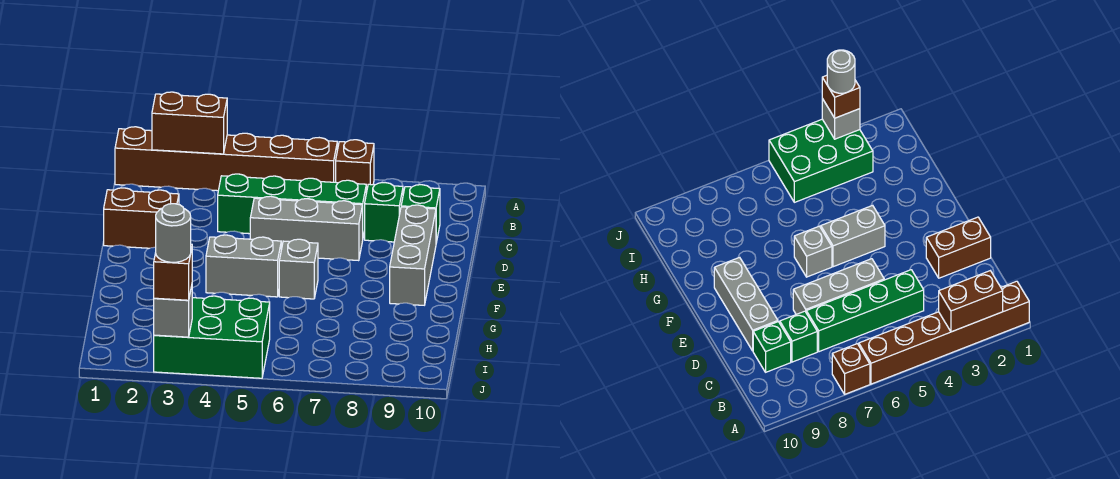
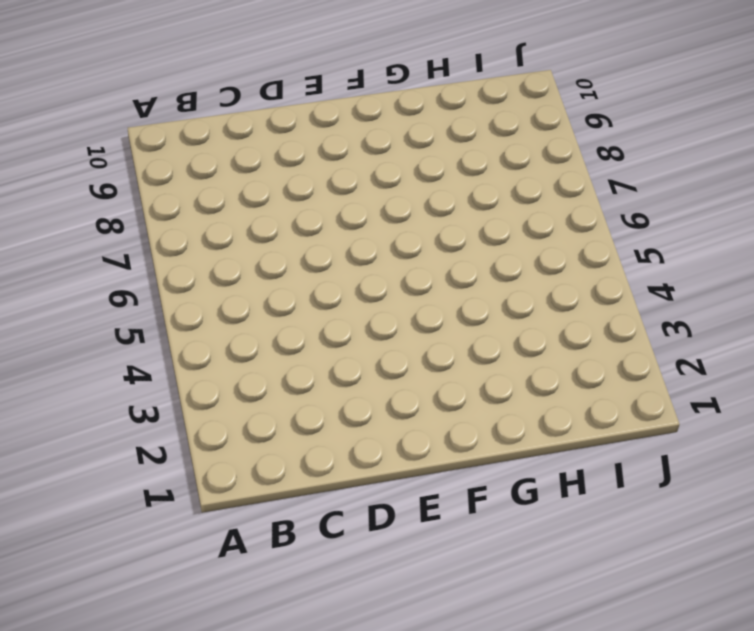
none -> brown brick A1:A6 level 1
none -> brown brick A7 level 1
none -> green brick C4:C7 level 1

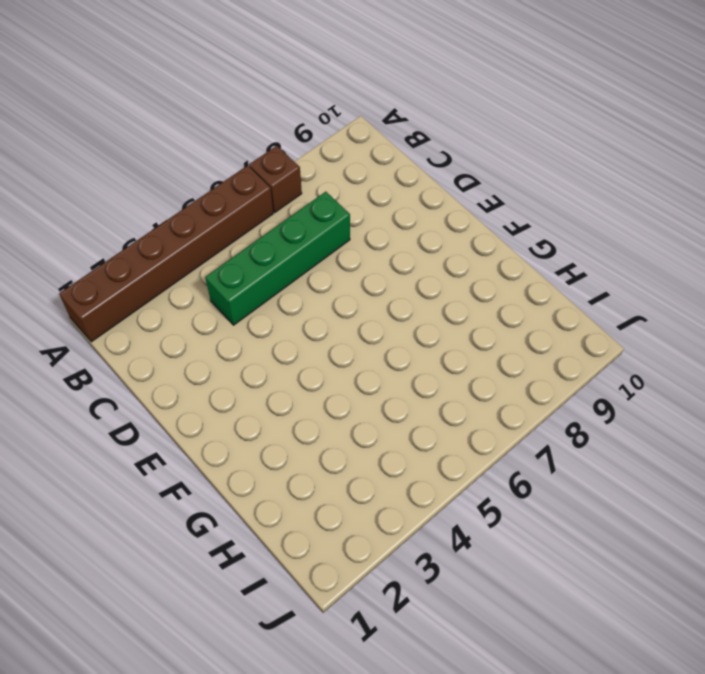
none -> green brick C8 level 1
none -> green brick C9 level 1
none -> brown brick D1:D2 level 1

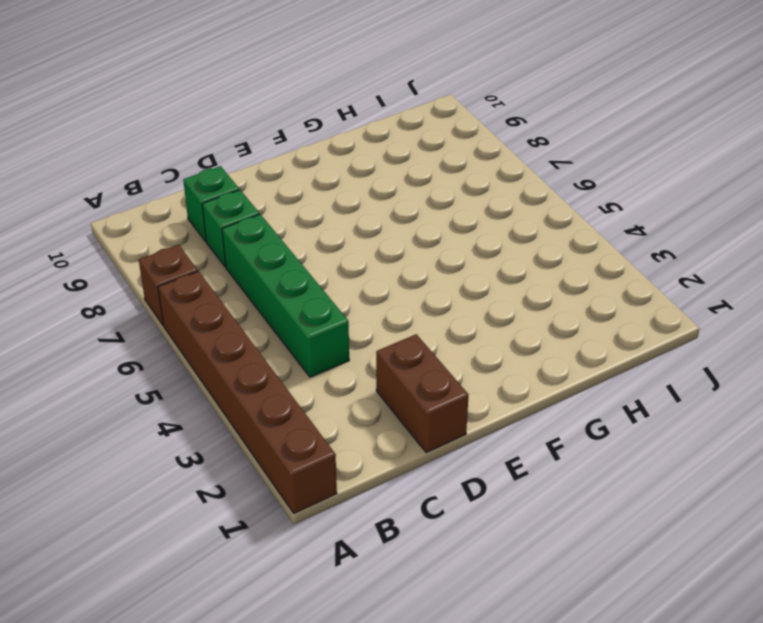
none -> grey brick D5:D7 level 1
none -> grey brick D9:F9 level 1
none -> grey brick F4:F5 level 1

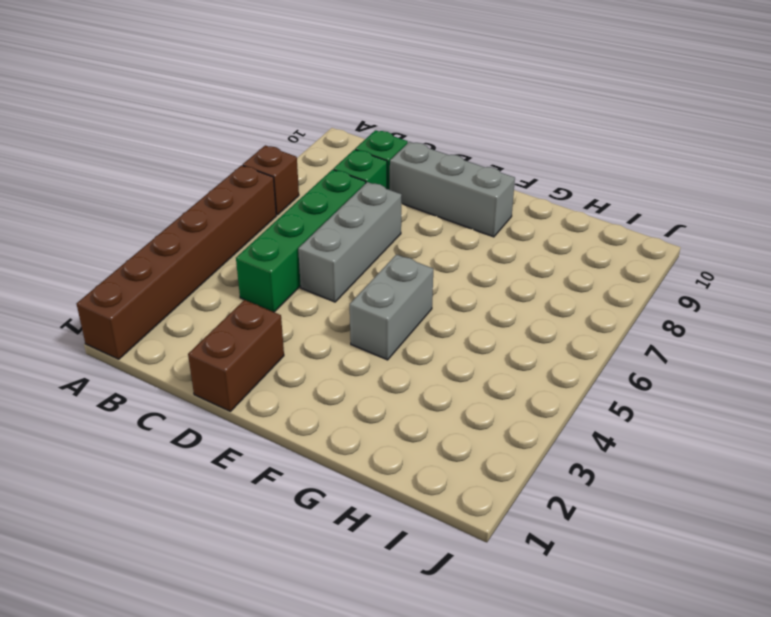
none -> grey brick F6 level 1
none -> green brick I3:J5 level 1
none -> brown brick A2:A3 level 2

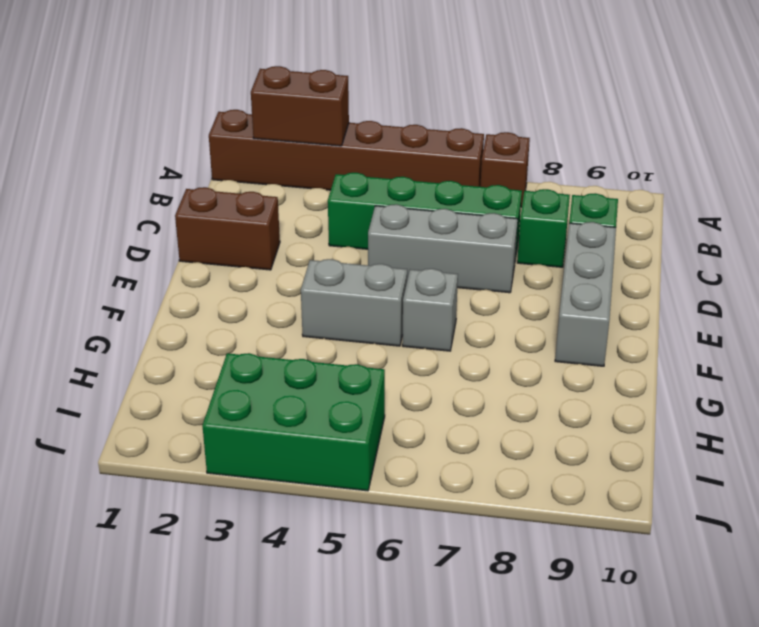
none -> grey brick J3 level 2
none -> brown brick J3 level 3
none -> grey round brick J3 level 4

